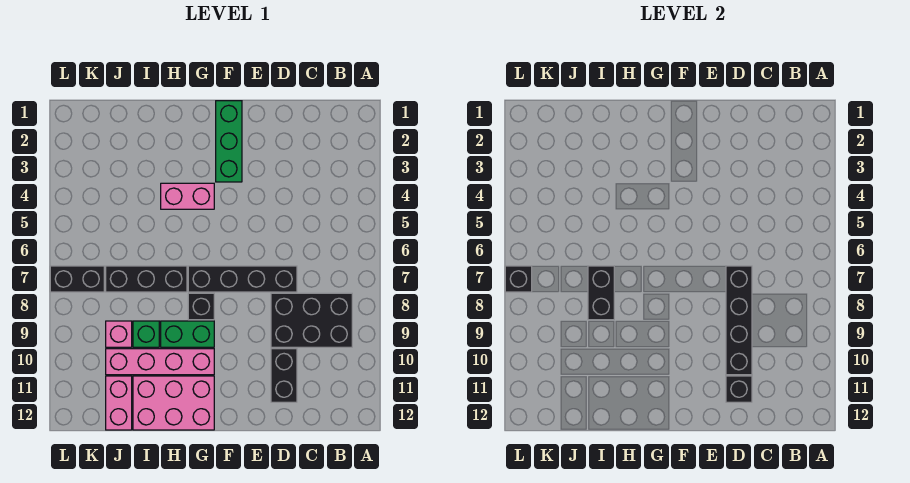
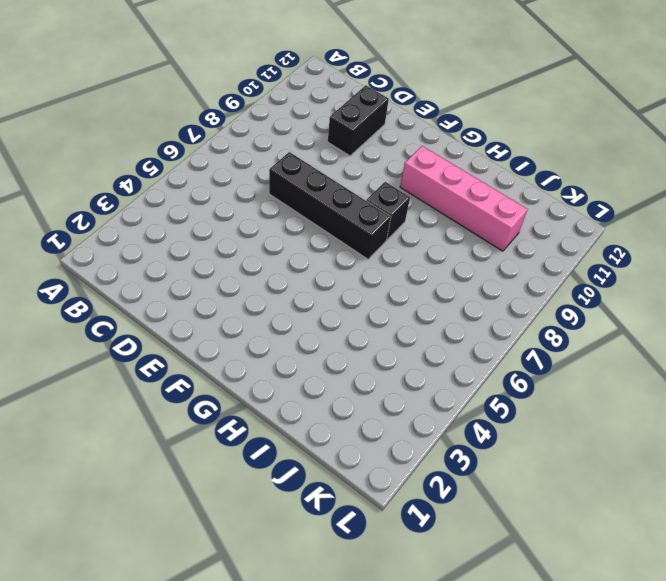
none -> black brick B8:D9 level 1
none -> green brick F1:F3 level 1
none -> pink brick G4:H4 level 1

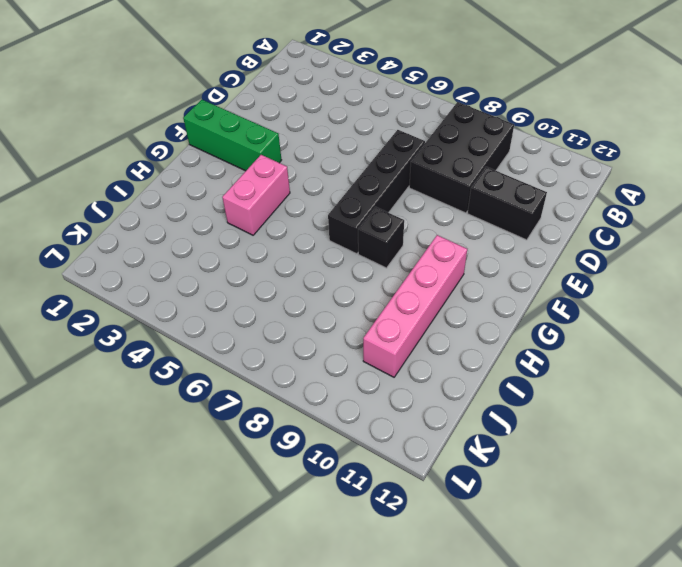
none -> green brick G9:H9 level 1
none -> pink brick G11:I12 level 1
none -> black brick H7:J7 level 1

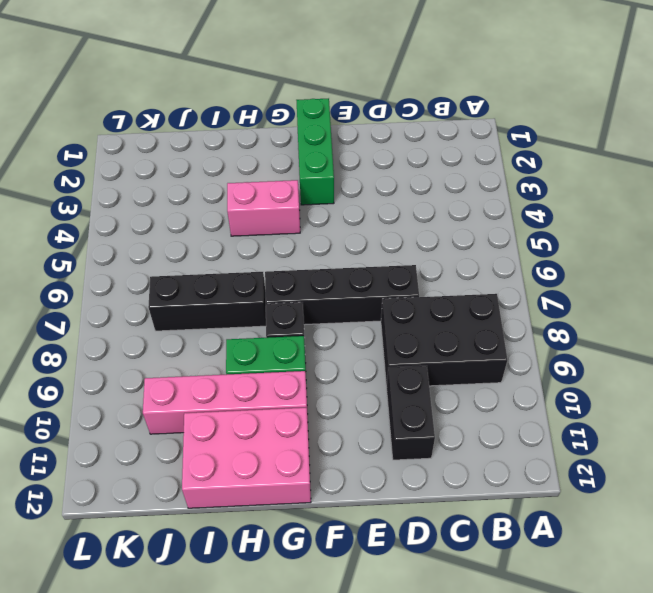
none -> green brick I9 level 1
none -> pink brick J9 level 1
none -> pink brick J11:J12 level 1

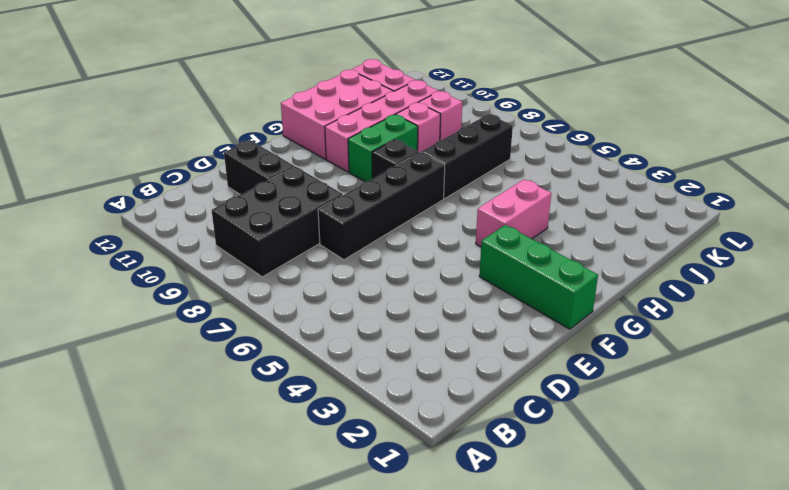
pink brick I9 level 1 -> green brick I9 level 1
none -> black brick K7:L7 level 1
none -> black brick D7:D10 level 2
none -> black brick D11 level 2

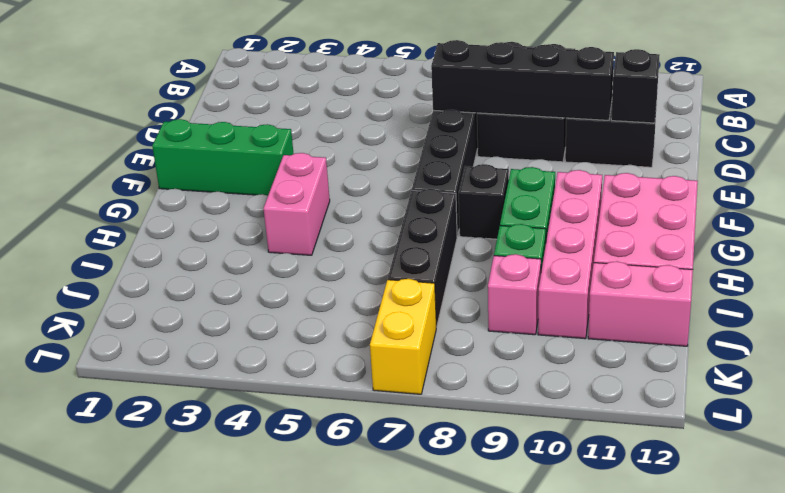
yellow brick K7:L7 level 1 -> black brick K7:L7 level 1
none -> black brick I7:I8 level 2
none -> black brick L7 level 2

